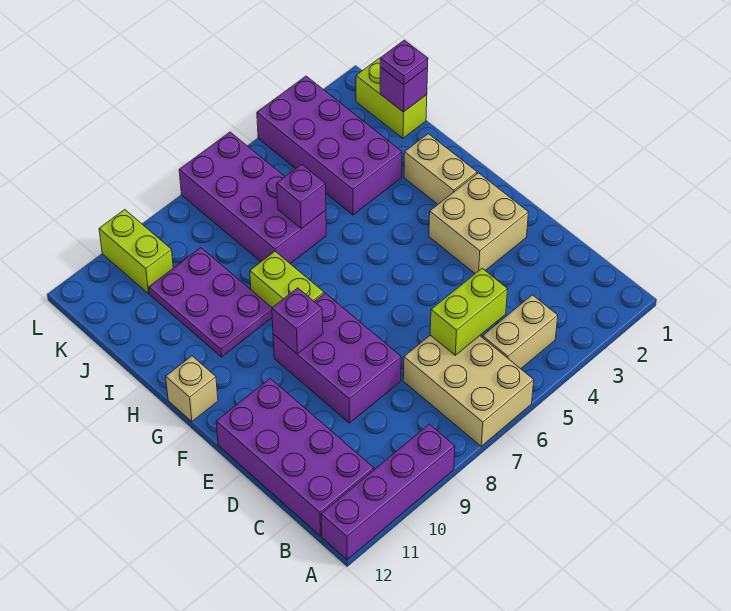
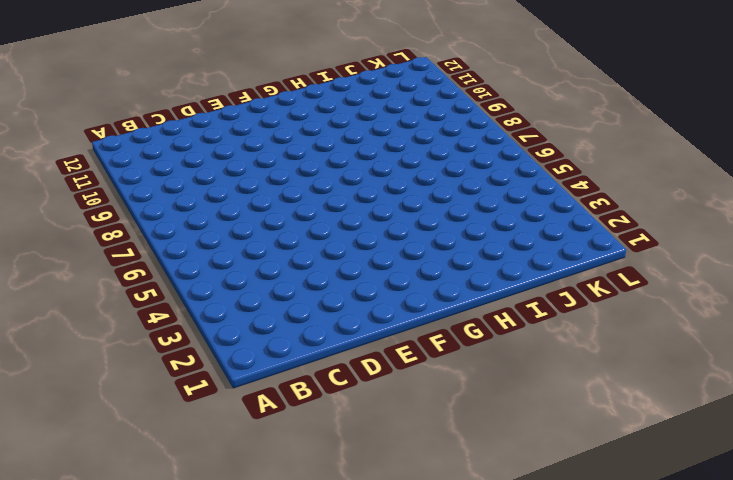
none -> tan brick A6:C7 level 1
none -> purple brick A9:A12 level 1
none -> tan brick B4:B5 level 1

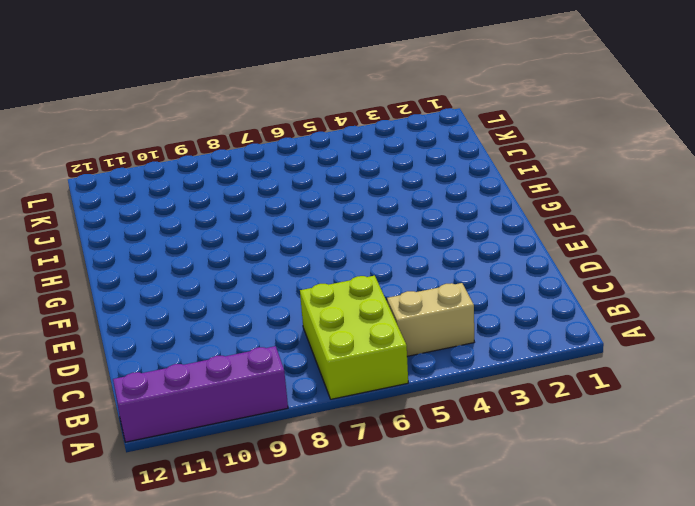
lime brick A6:C7 level 1 -> tan brick A6:C7 level 1
none -> purple brick B11:E12 level 1
none -> purple brick D8:F9 level 1
none -> tan brick E2:F3 level 1

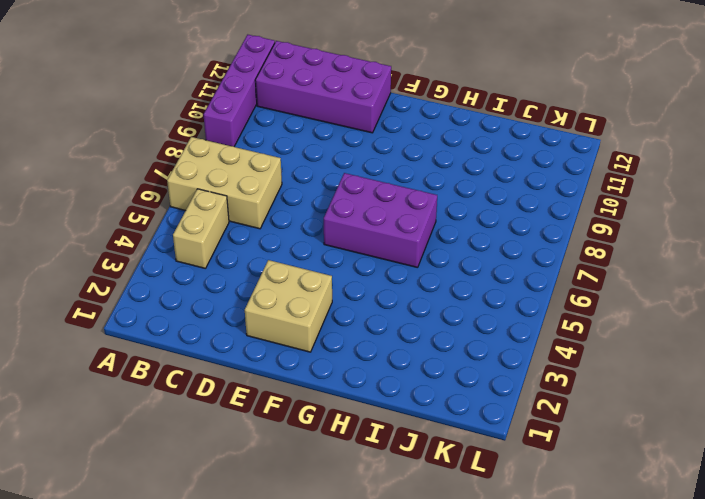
purple brick F6:H7 level 1 -> purple brick D8:F9 level 1
none -> tan brick G2:H2 level 1
none -> lime brick G8:H8 level 1
none -> tan brick G12 level 1

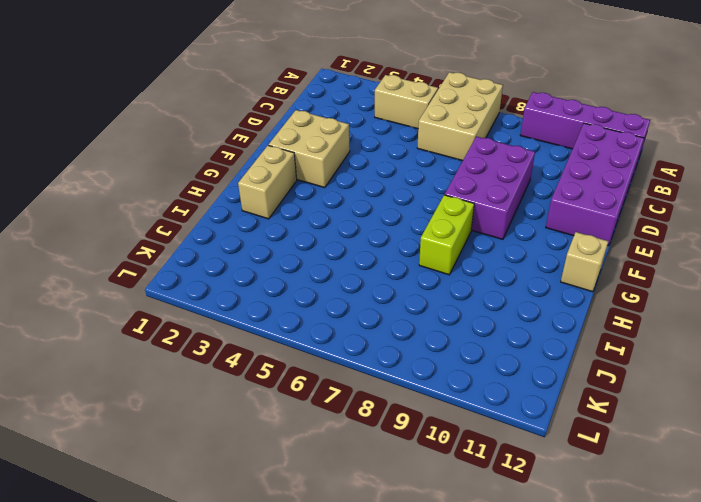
none -> purple plate H9:J10 level 1
none -> purple brick I3:L4 level 1
none -> purple brick I6:L7 level 1

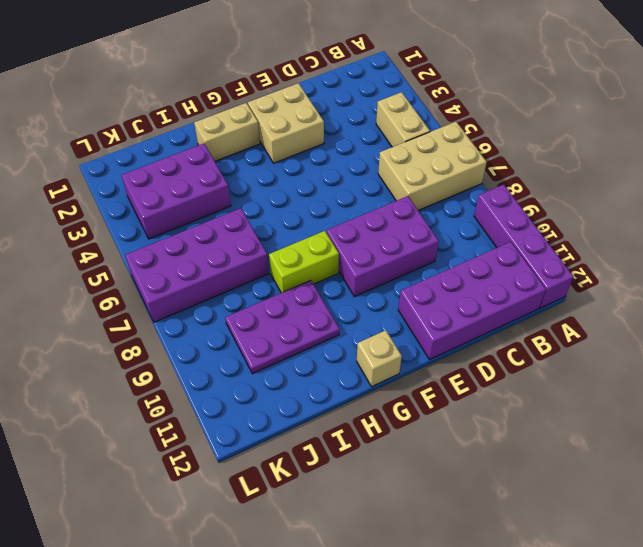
purple brick I3:K4 level 1 -> purple brick I3:L4 level 1
none -> lime brick J1:K1 level 1
none -> lime brick K10:L10 level 1
none -> lime brick C5:C6 level 2

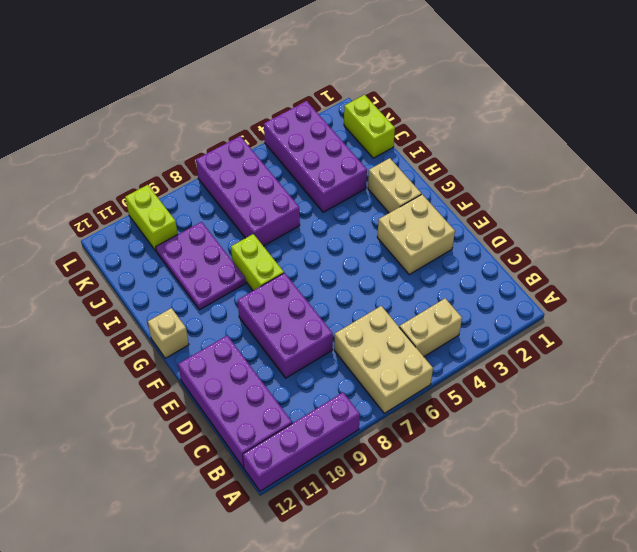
none -> lime brick C5:C6 level 2
none -> purple brick F9 level 2
none -> purple brick I6 level 2

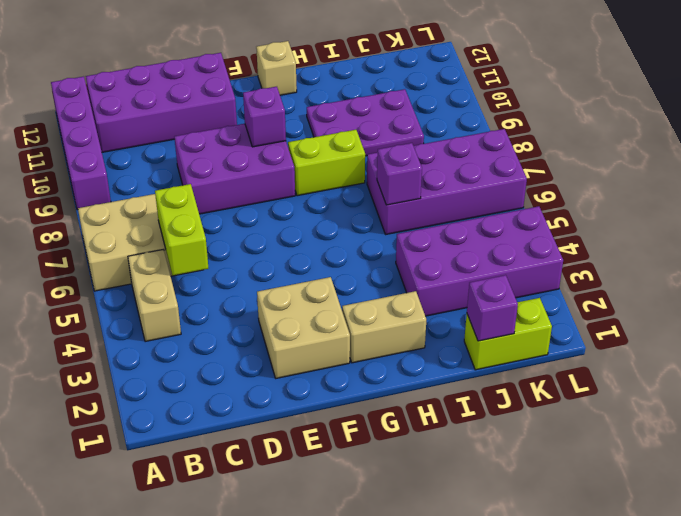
none -> lime brick K10:L10 level 1
none -> purple plate J1 level 3

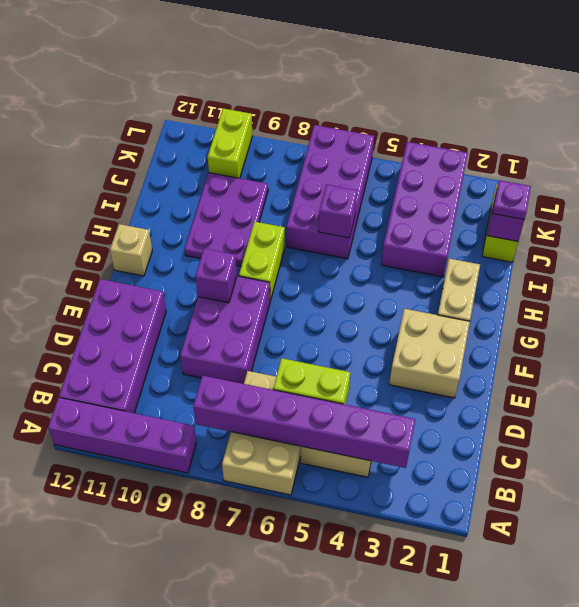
purple brick B3:B8 level 2 -> none

